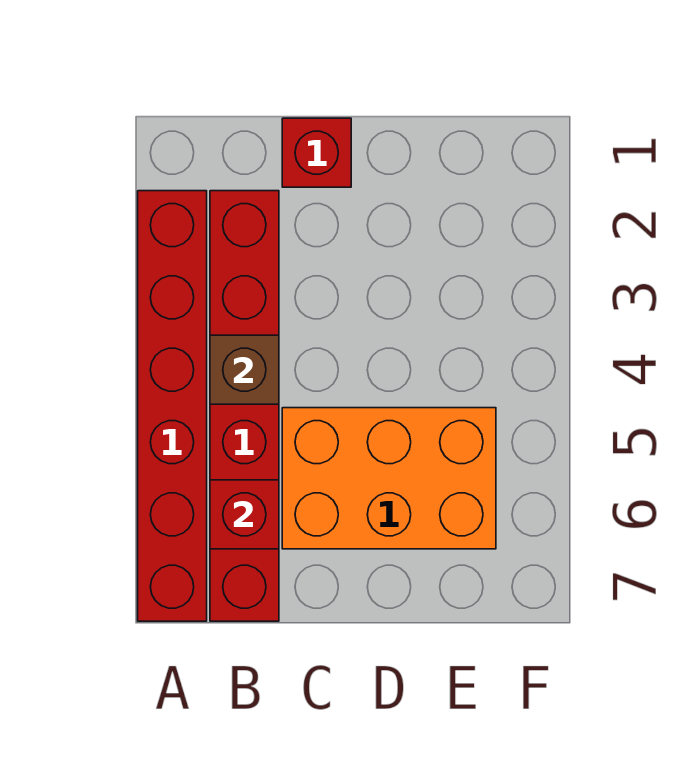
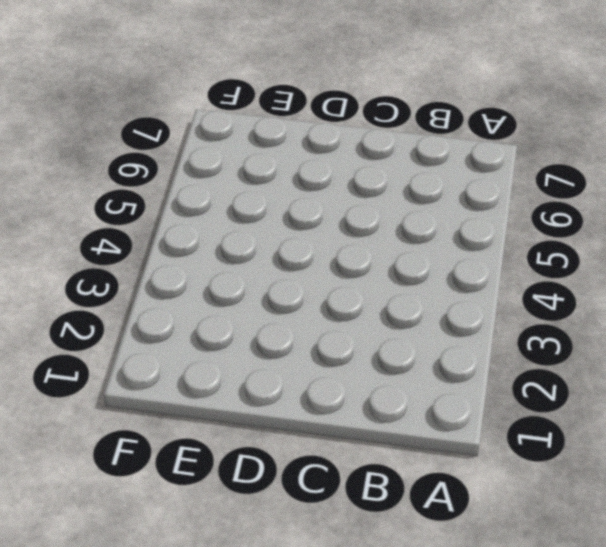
none -> red brick A2:A7 level 1
none -> red brick B2:B7 level 1

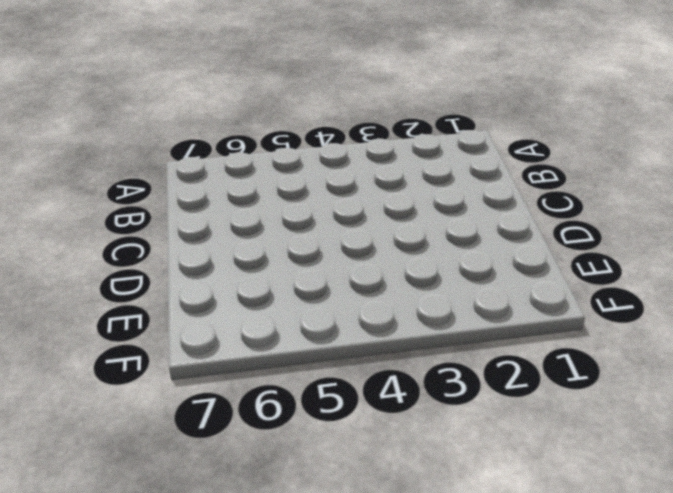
none -> red brick A2:A7 level 1
none -> red brick B2:B7 level 1

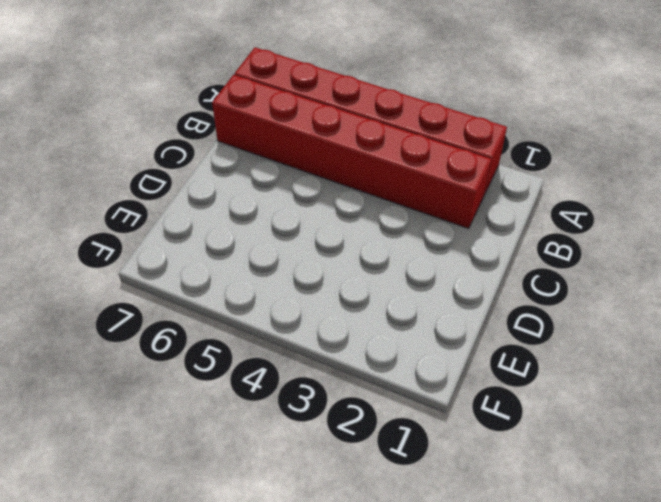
none -> red brick C1 level 1
none -> orange brick C5:E6 level 1

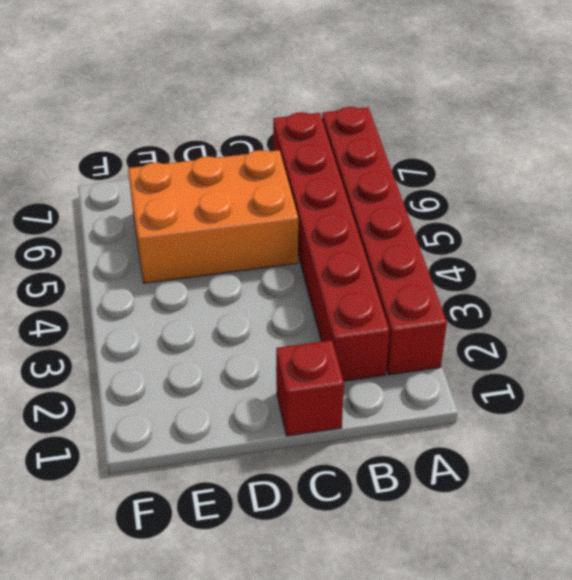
none -> brown brick B4 level 2
none -> red brick B6 level 2

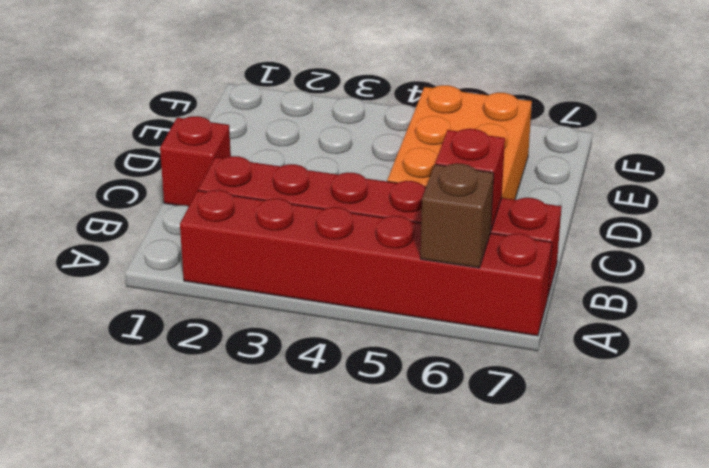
brown brick A6 level 2 -> brown brick B4 level 2

